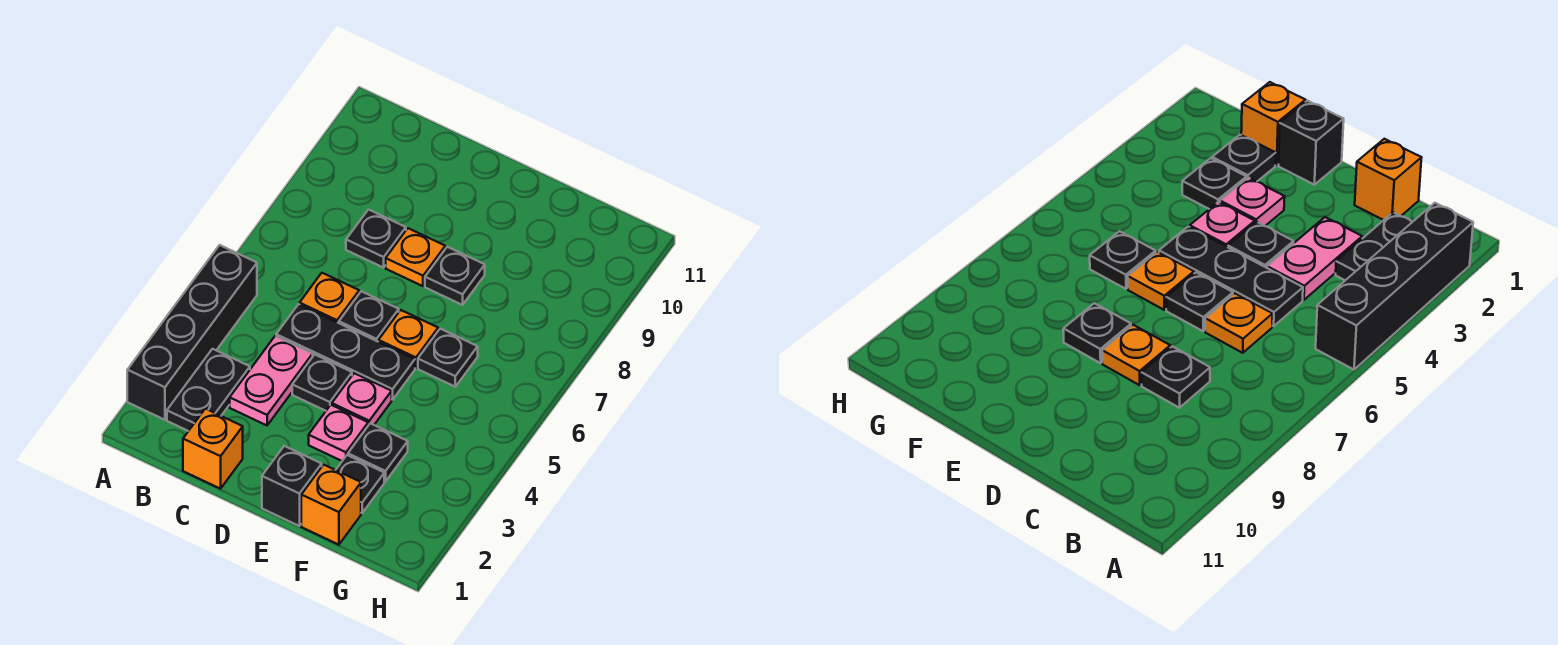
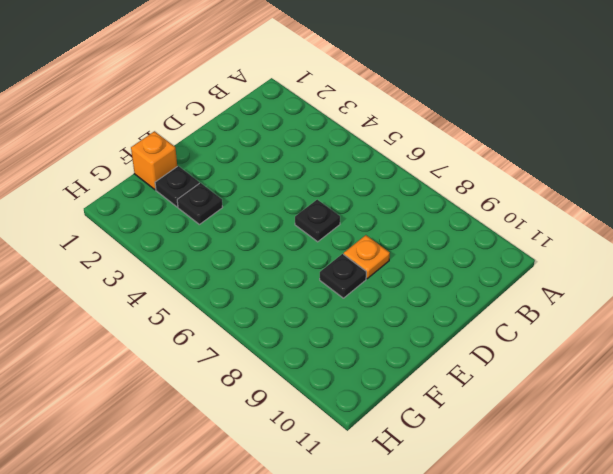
none -> black brick A2:A5 level 1
none -> black plate B2:B3 level 1
none -> orange brick C1 level 1

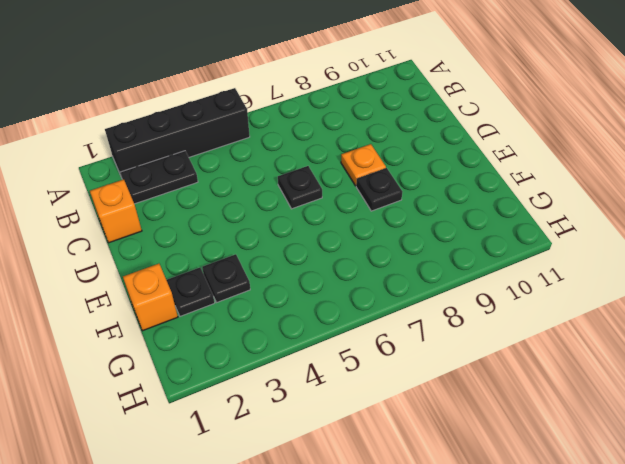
none -> pink plate C3:C4 level 1
none -> black plate C5:E5 level 1
none -> orange plate C6 level 1

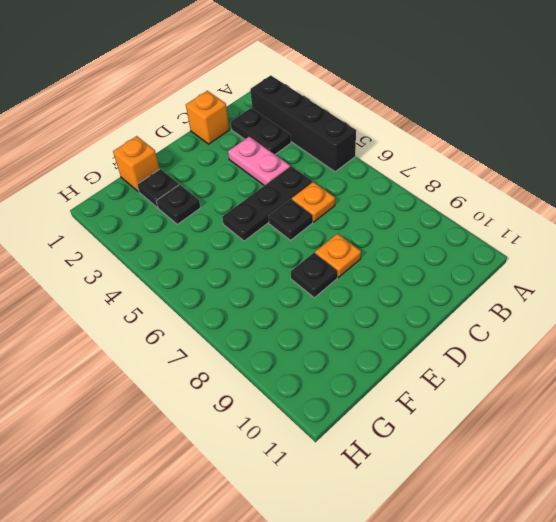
none -> black plate C8 level 1
none -> black plate D4 level 1
none -> black brick E1 level 1

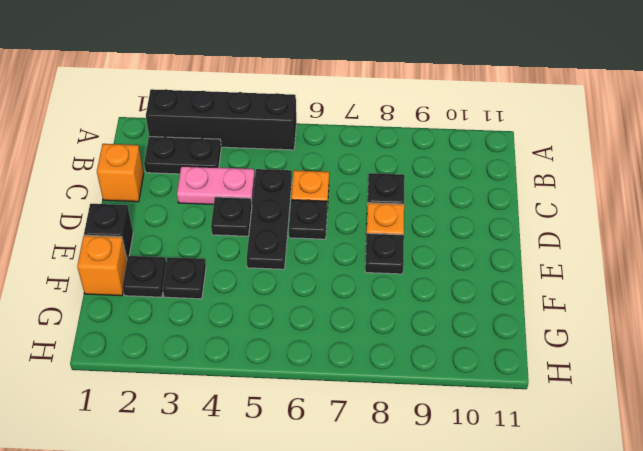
none -> pink plate E3 level 1
none -> pink plate E4 level 1
none -> orange plate E6 level 1

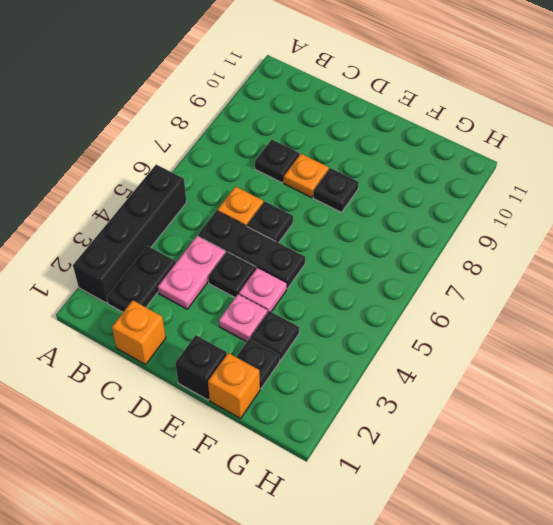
none -> orange plate E6 level 1
none -> black plate F6 level 1

